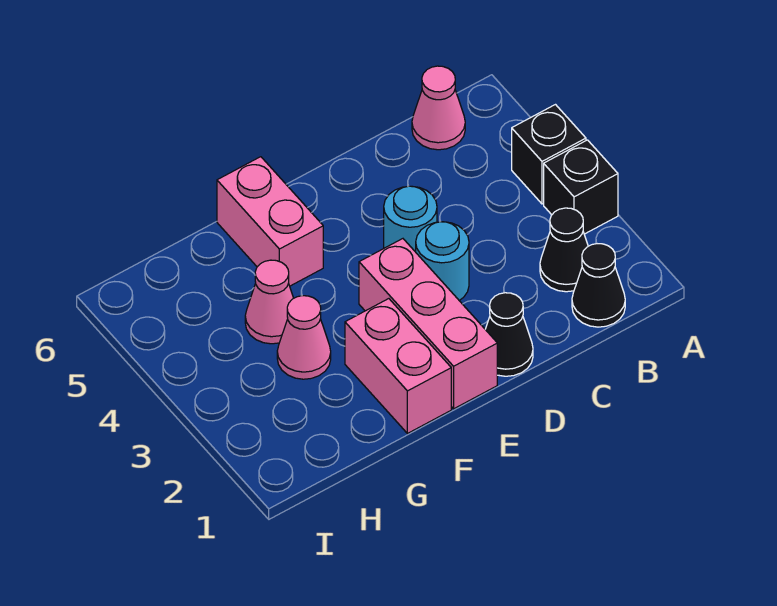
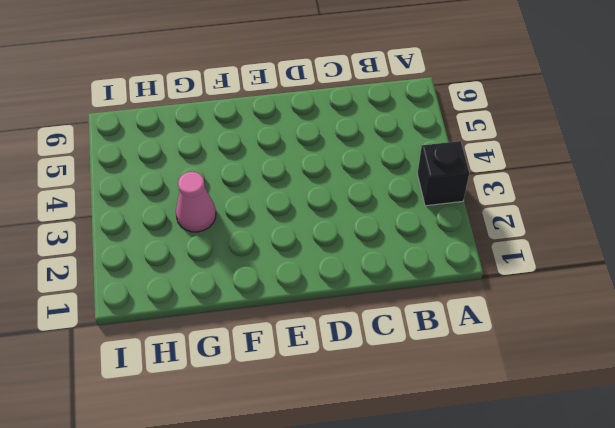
none -> black brick A4 level 1
none -> black cone B1 level 1
none -> black cone B2 level 1

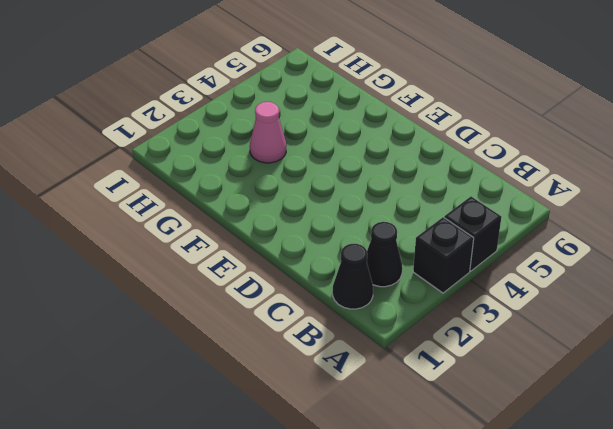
none -> pink cone B6 level 1
none -> black cone D1 level 1
none -> cyan round brick D3 level 1

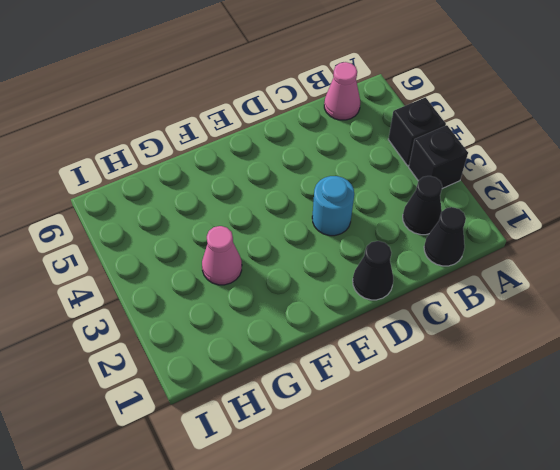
none -> cyan round brick D4 level 1
none -> pink brick E1:E3 level 1
none -> pink brick F1:F2 level 1

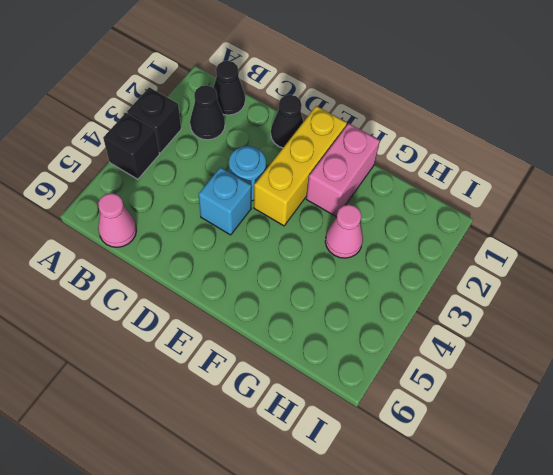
cyan brick D4 level 1 -> cyan round brick D4 level 1
yellow brick E1:E3 level 1 -> pink brick E1:E3 level 1
none -> pink brick F5:F6 level 1
none -> pink cone G4 level 1

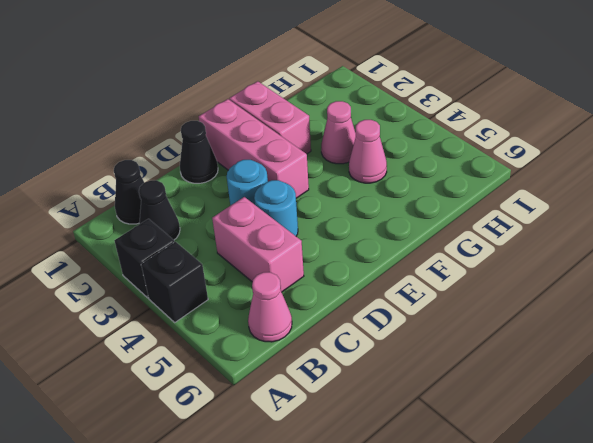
pink brick C4:C5 level 1 -> pink brick F5:F6 level 1

